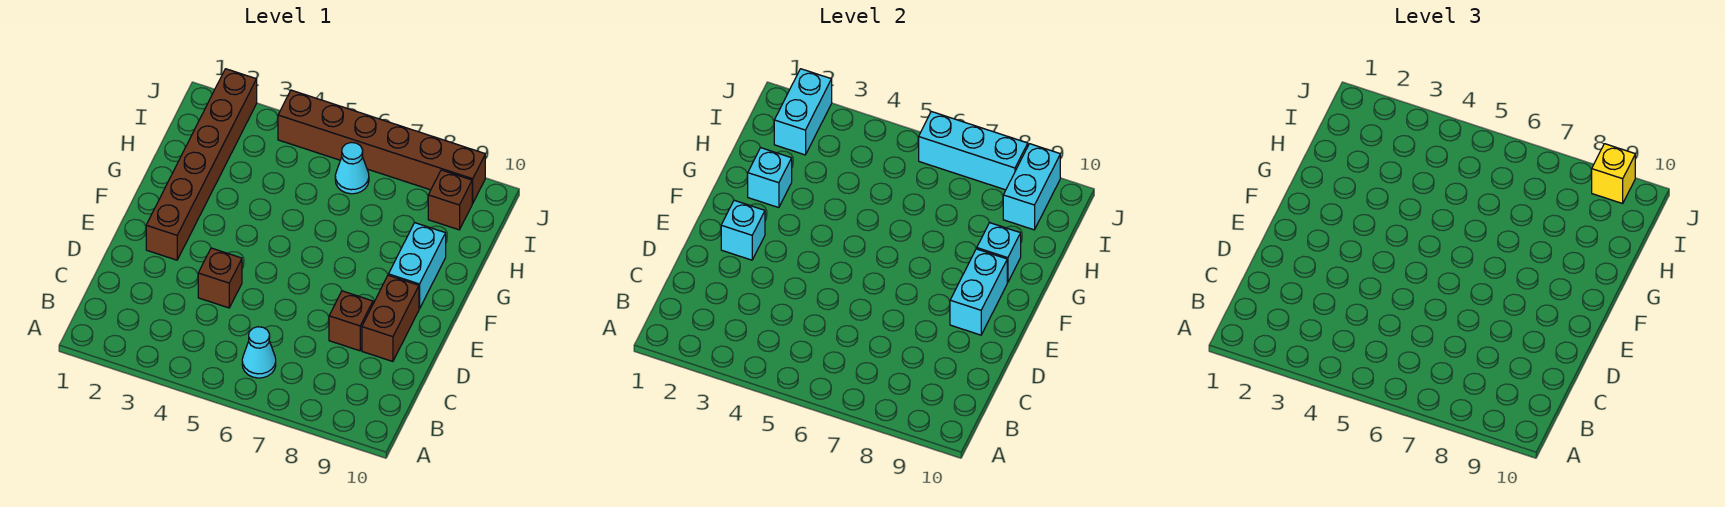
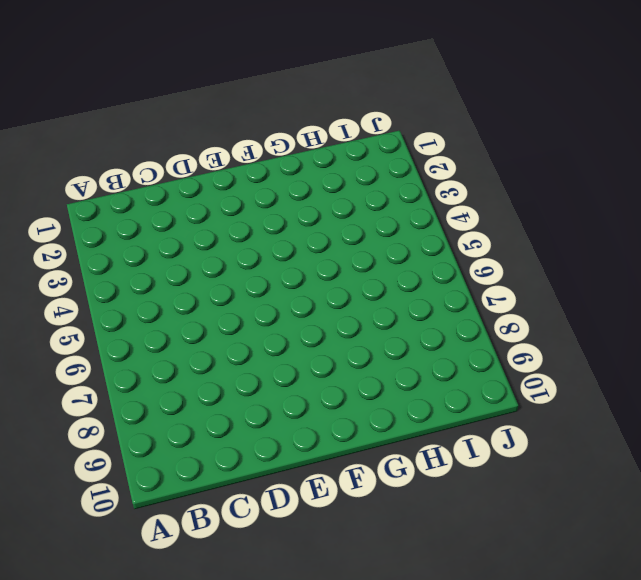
none -> cyan cone B6 level 1
none -> brown brick D4 level 1
none -> brown brick D8 level 1

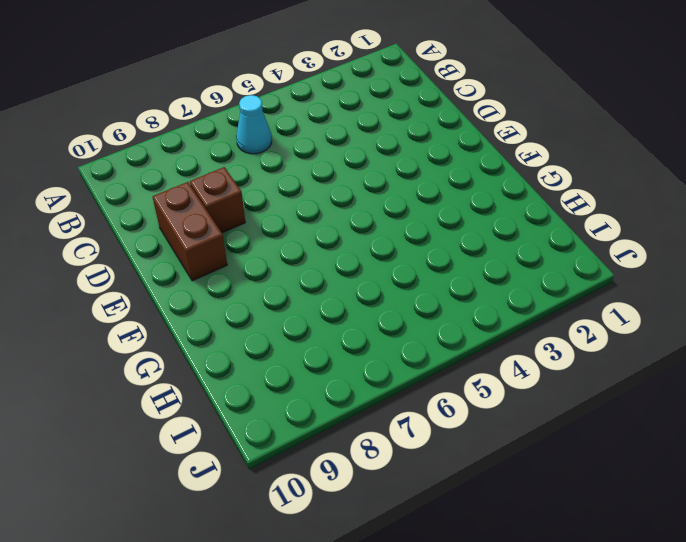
none -> brown brick D4 level 1
none -> brown brick E2:J2 level 1
none -> cyan brick F9:G9 level 1

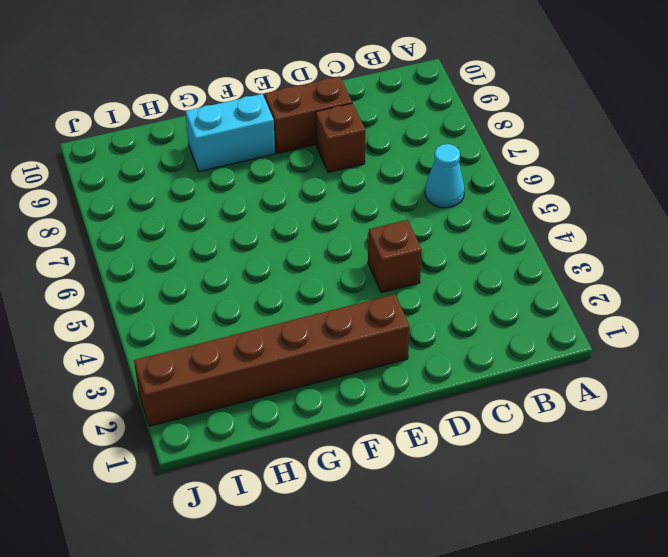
none -> cyan cone I6 level 1
none -> brown brick I9 level 1
none -> brown brick J4:J9 level 1

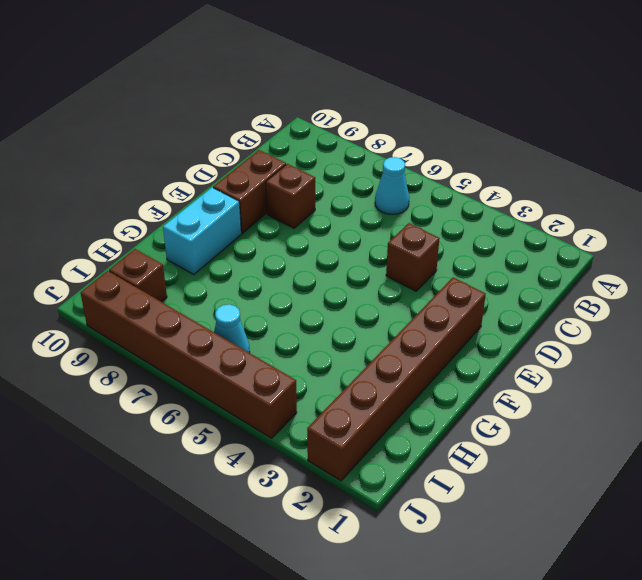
none -> cyan brick E2 level 2
none -> cyan brick E9:F9 level 2
none -> cyan brick G2 level 2

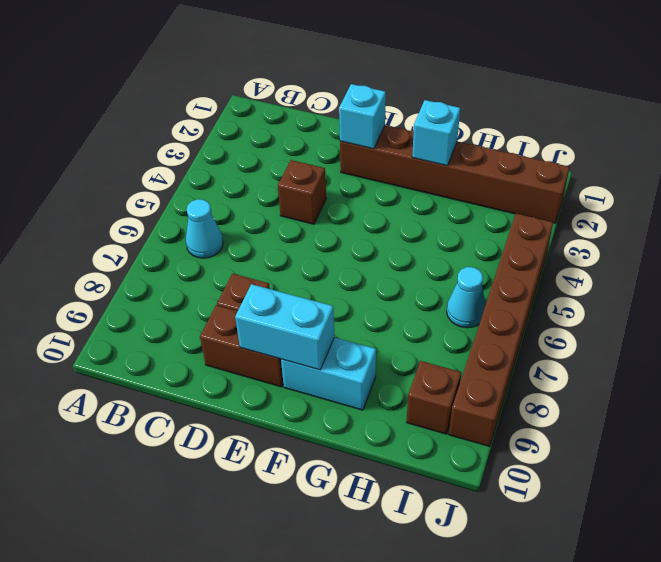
none -> cyan brick G9 level 2
none -> cyan brick I2:J2 level 2
none -> cyan brick I9:J9 level 2

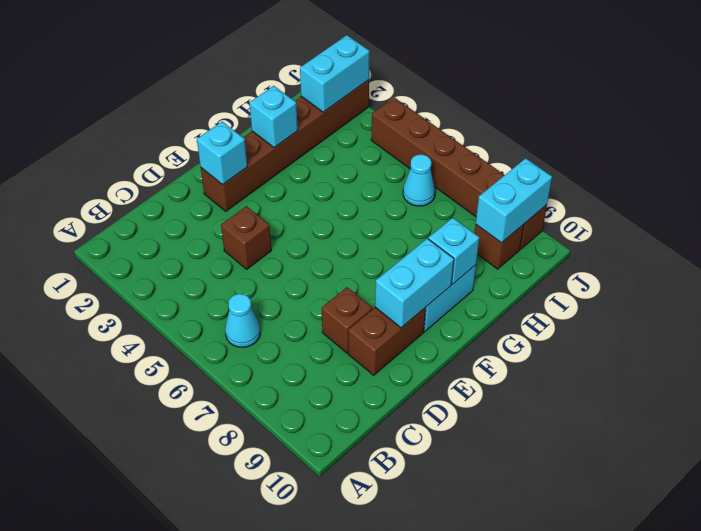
none -> cyan brick J6:J8 level 2
none -> yellow brick J9 level 3

